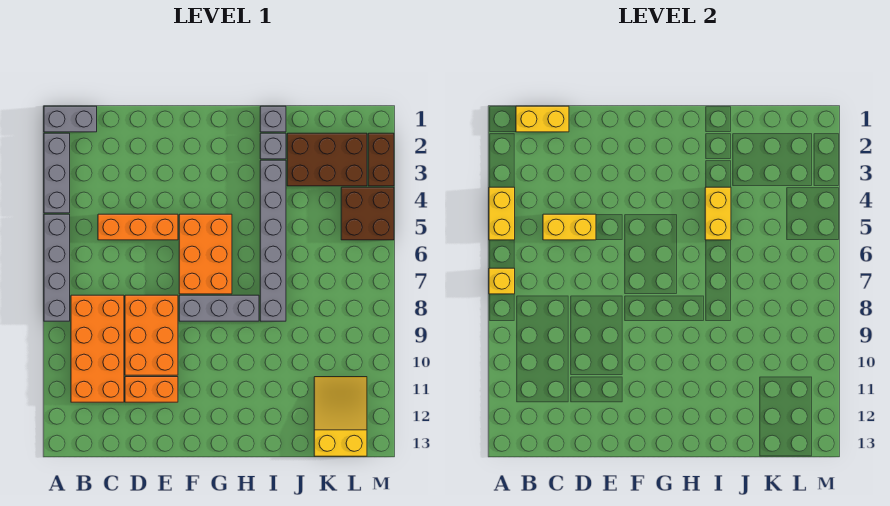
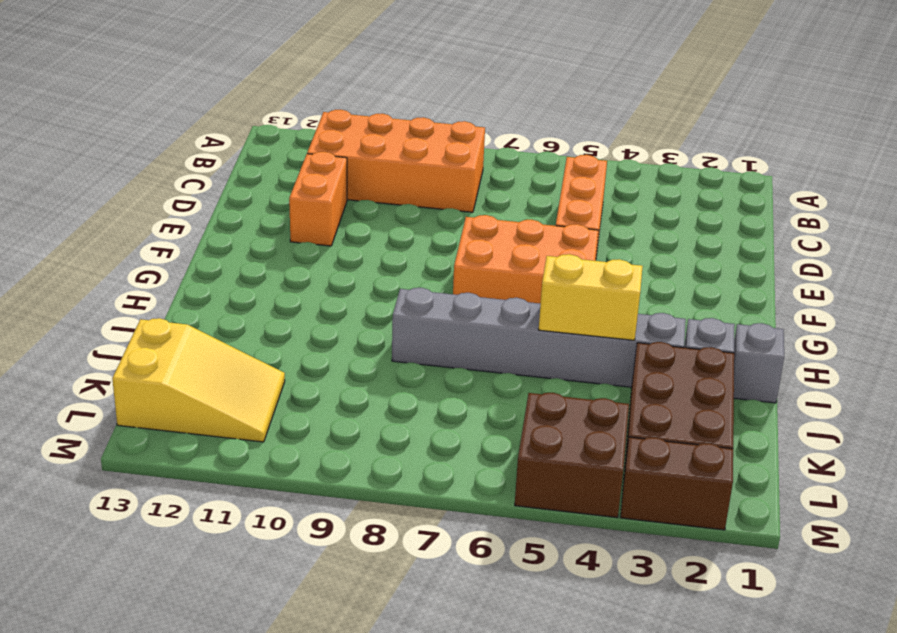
none -> grey brick A1:B1 level 1
none -> grey brick A2:A4 level 1
none -> grey brick A5:A8 level 1

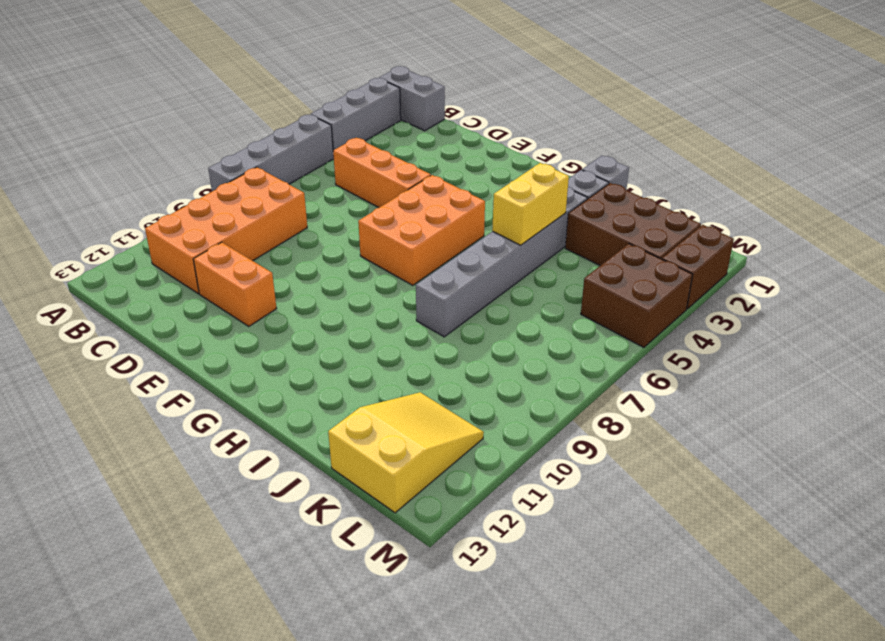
none -> orange brick D8:E10 level 1
none -> grey brick F8:H8 level 1
none -> yellow brick A4:A5 level 2

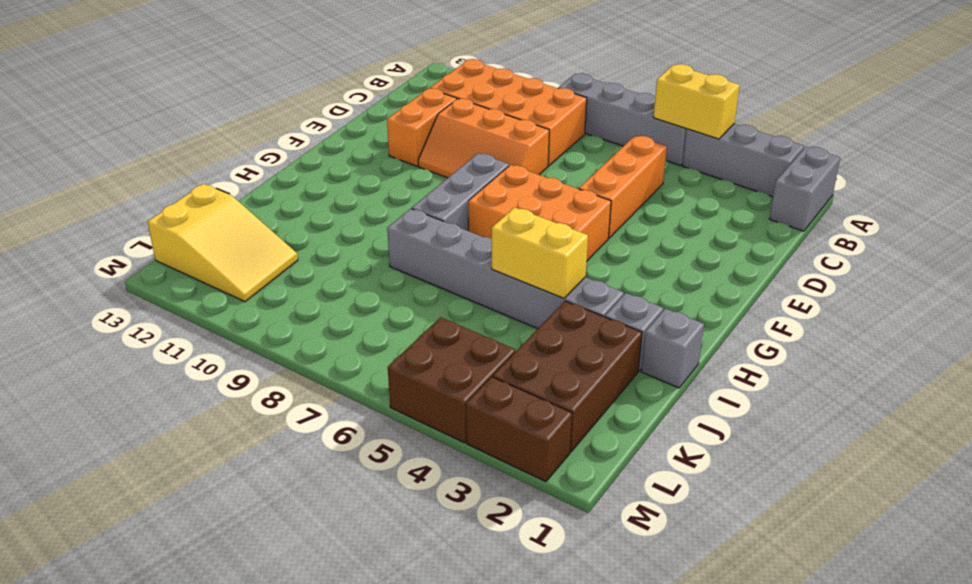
orange slope D8:E10 level 1 top D -> orange brick D8:E10 level 1
none -> yellow brick A7 level 2
none -> yellow brick B1:C1 level 2
none -> yellow brick C5:D5 level 2

